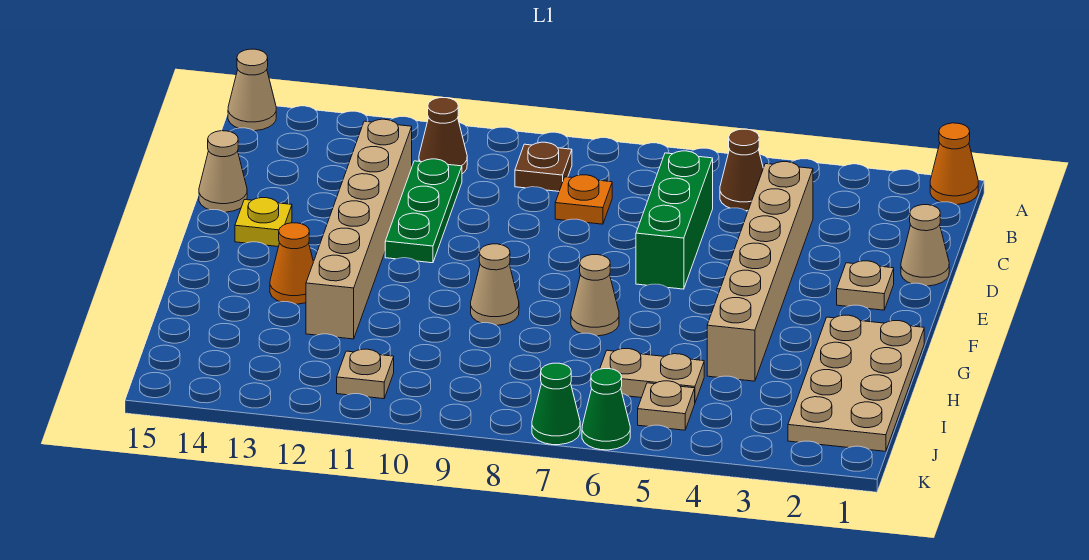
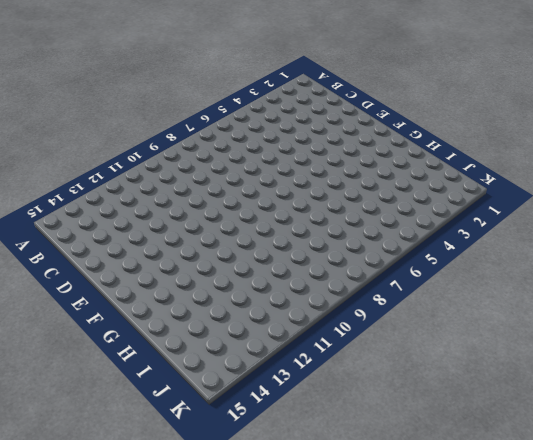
none -> orange cone A1 level 1
none -> tan cone A15 level 1
none -> brown cone B5 level 1

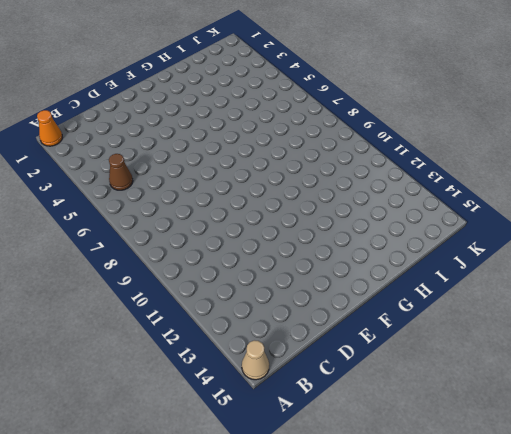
none -> brown plate B9 level 1
none -> brown cone B11 level 1
none -> tan brick C4:H4 level 1

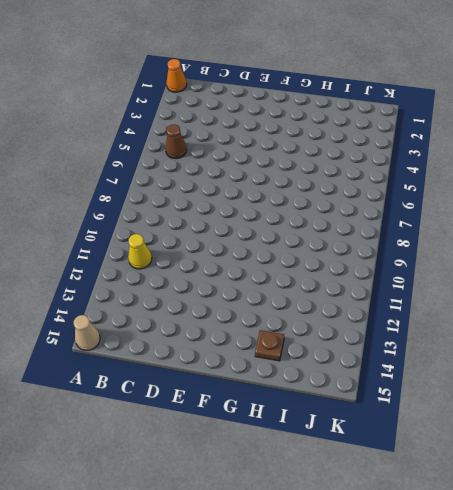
yellow cone B11 level 1 -> brown cone B11 level 1
brown plate H14 level 1 -> brown plate B9 level 1
none -> tan brick C4:H4 level 1
none -> green brick C6:E6 level 1
none -> orange plate C8 level 1

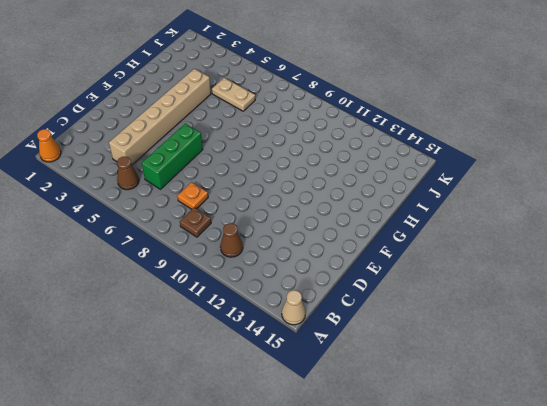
none -> green plate C11:E11 level 1
none -> tan brick C12:H12 level 1
none -> tan cone D1 level 1

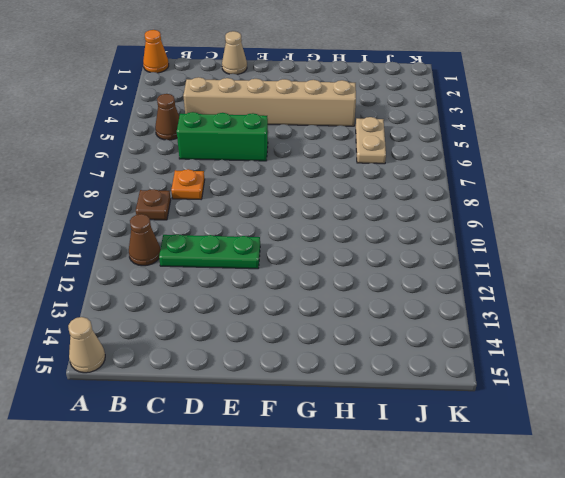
none -> tan brick C12:H12 level 1
none -> tan cone D15 level 1
none -> tan plate E2 level 1

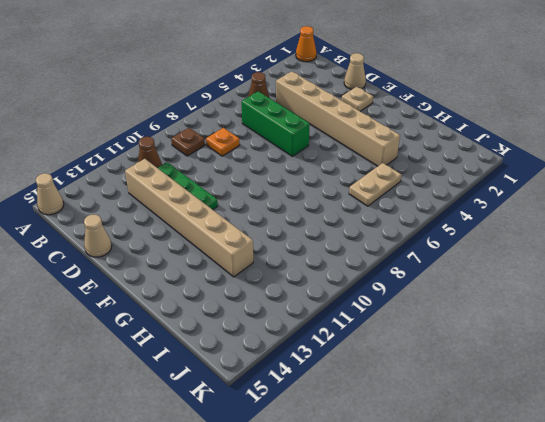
none -> yellow plate E14 level 1
none -> tan plate G1:J2 level 1
none -> tan cone G7 level 1

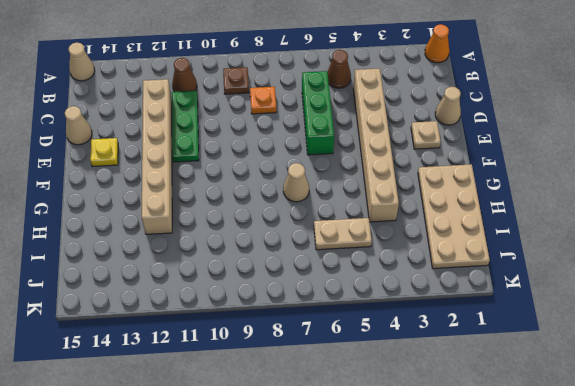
none -> tan cone G9 level 1
none -> orange cone G13 level 1
none -> tan plate J5 level 1

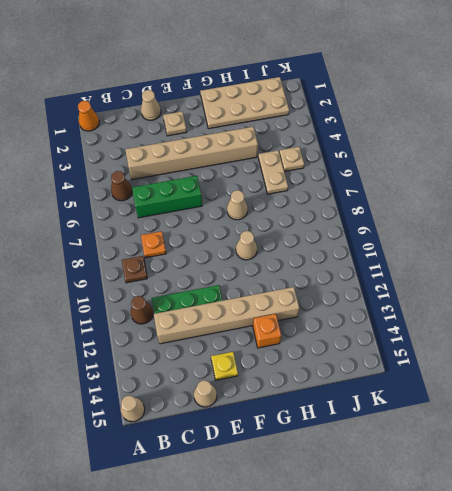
orange brick G13 level 1 -> orange cone G13 level 1
none -> tan plate J11 level 1
none -> green cone K6 level 1
none -> green cone K7 level 1

